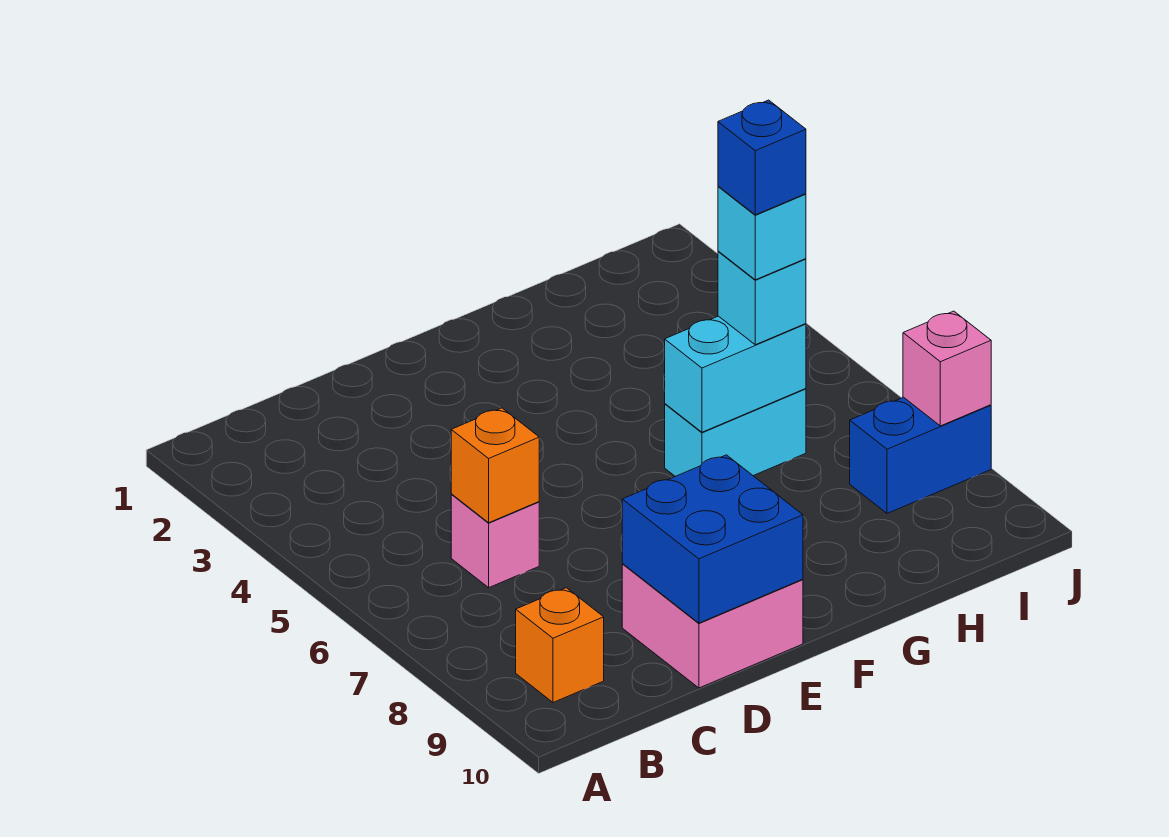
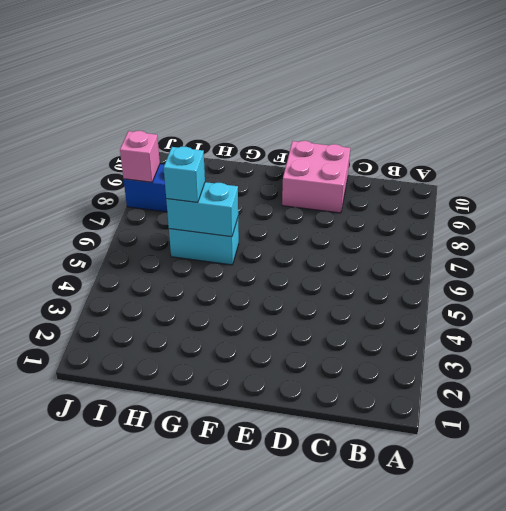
none -> orange brick B9 level 1
none -> pink brick C6 level 1
none -> orange brick C6 level 2

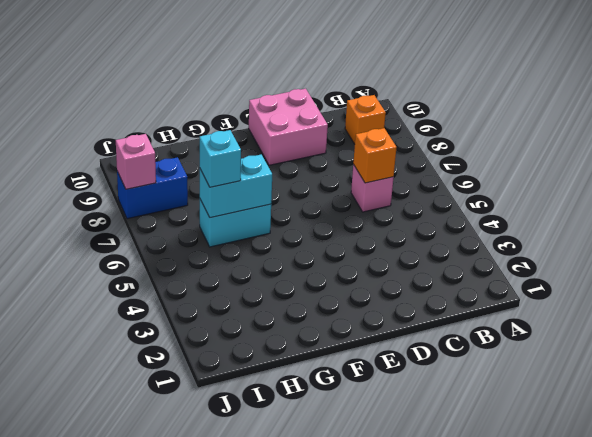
none -> blue brick D9:E10 level 2
none -> cyan brick H6 level 4
none -> blue brick H6 level 5

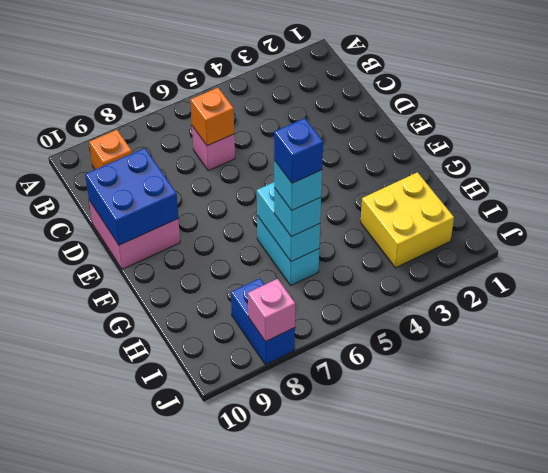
yellow brick H2:I3 level 1 -> none

